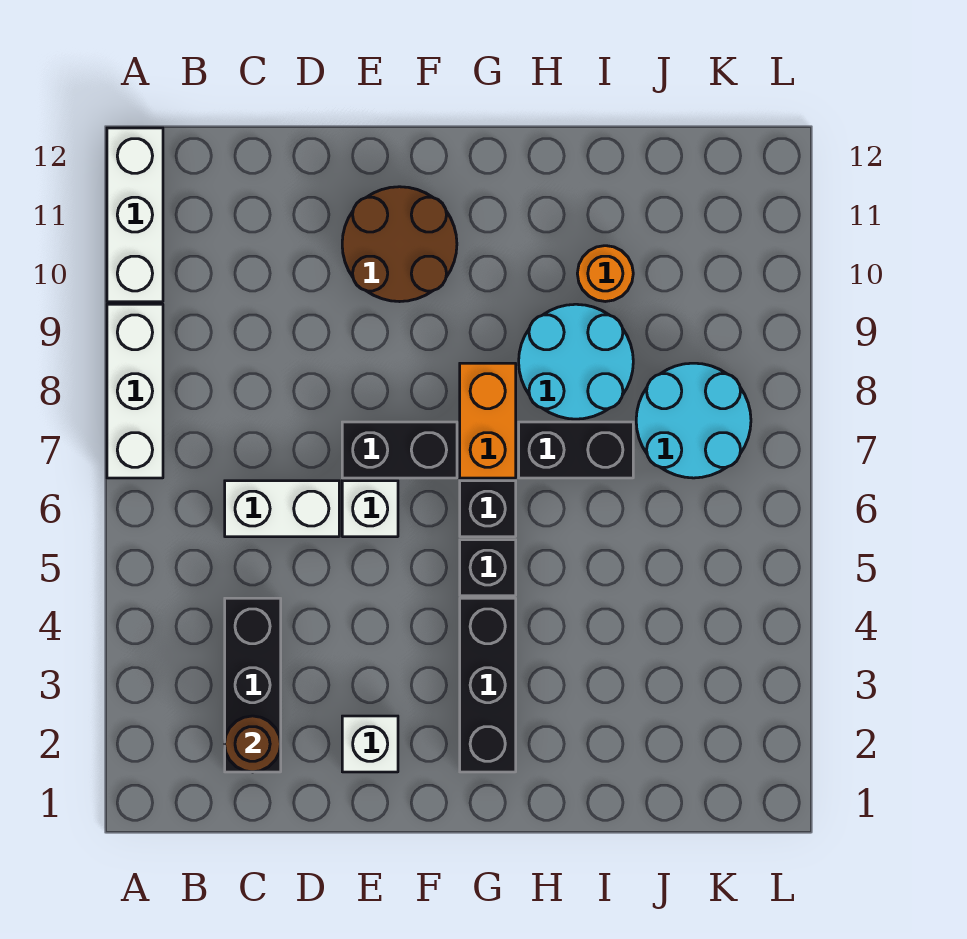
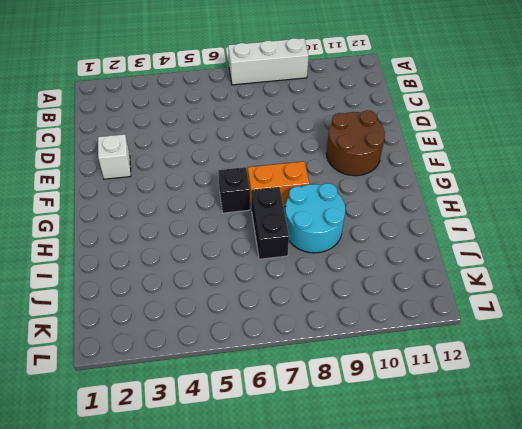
none -> white brick A10:A12 level 1
none -> black brick C2:C4 level 1
none -> white brick C6:D6 level 1

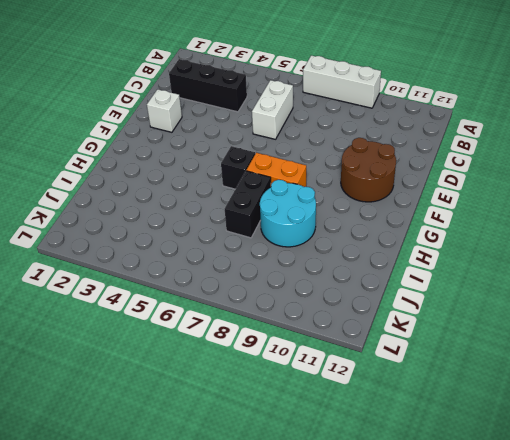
none -> white brick A10:A12 level 1
none -> white brick E6 level 1
none -> black brick E7:F7 level 1

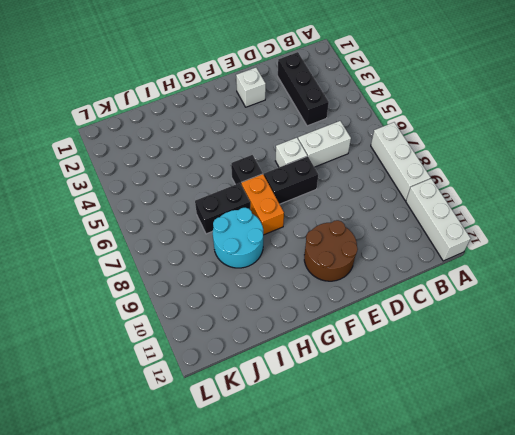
none -> black brick G2:G4 level 1
none -> black brick G5 level 1
none -> orange round brick I10 level 1

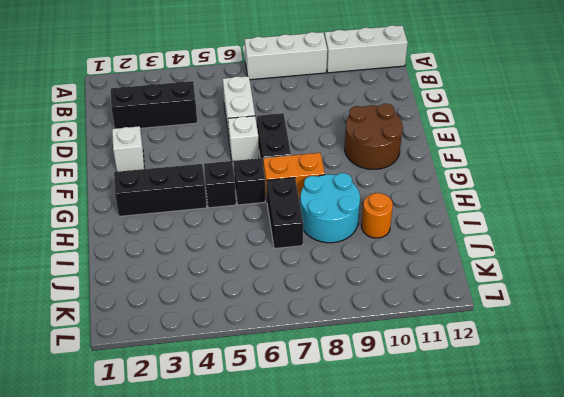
none -> cyan round brick J7:K8 level 1
none -> brown round brick C2 level 2

